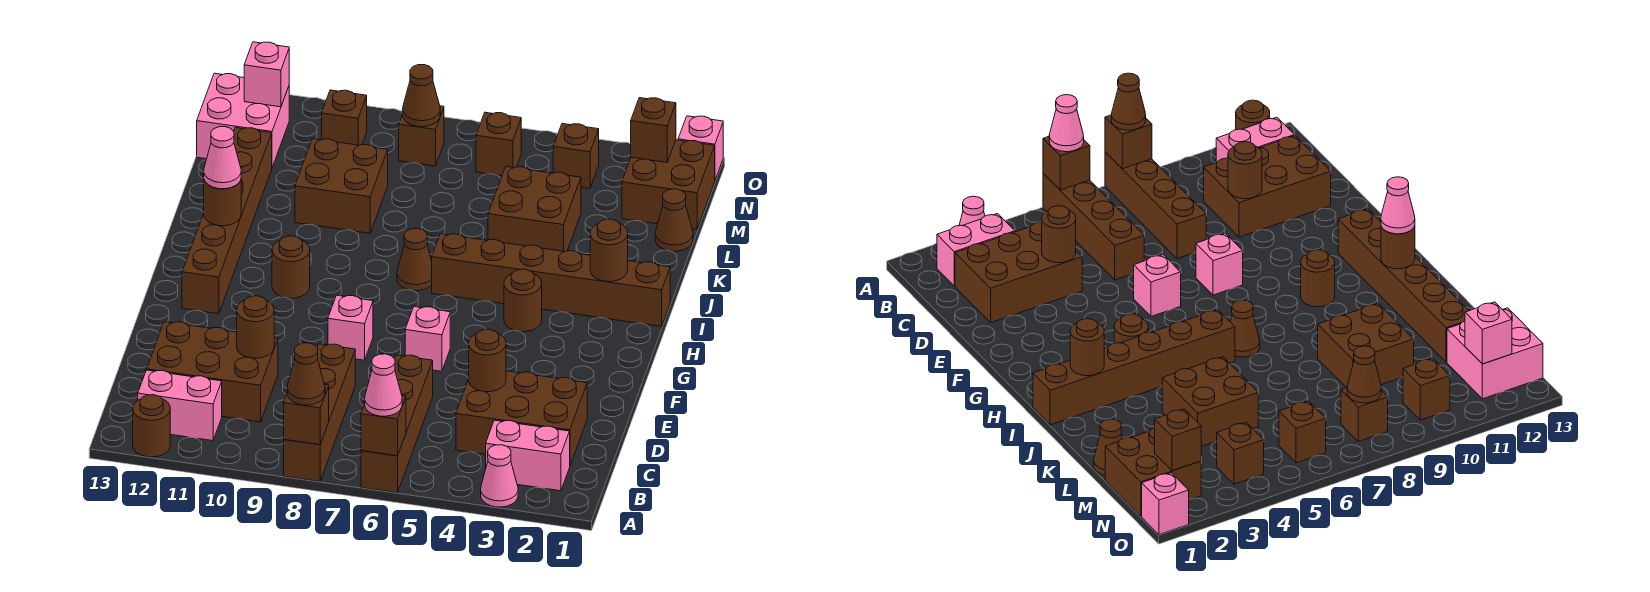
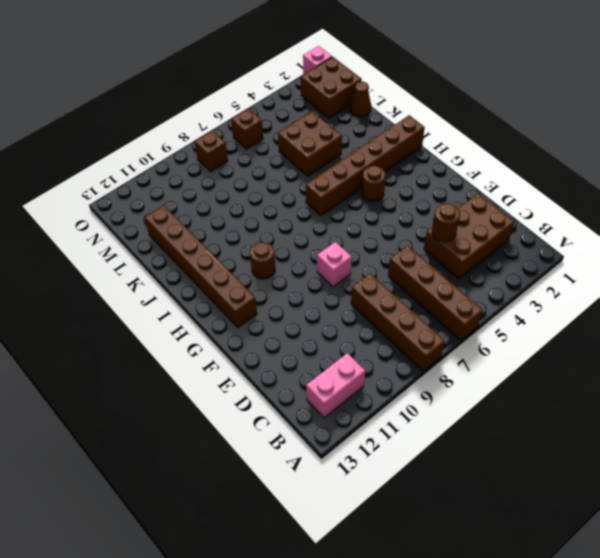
none -> pink cone A3 level 1
none -> brown round brick A12 level 1
none -> pink brick B2:B3 level 1
none -> brown brick C10:D12 level 1

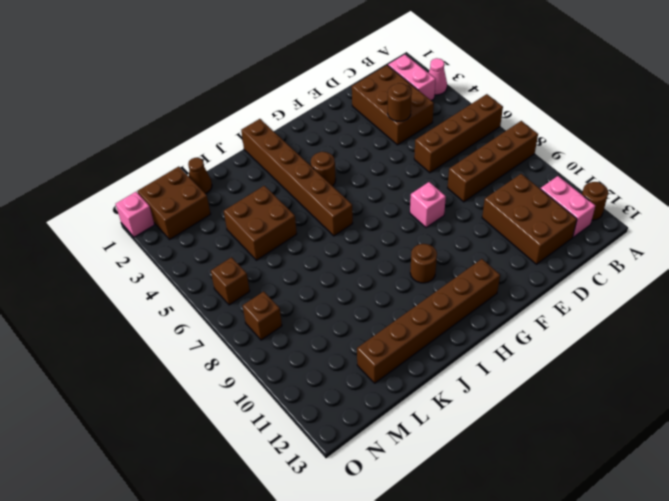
none -> pink brick F6 level 1
none -> brown cone I7 level 1
none -> brown brick K9:L10 level 1
none -> pink brick M12:N13 level 1

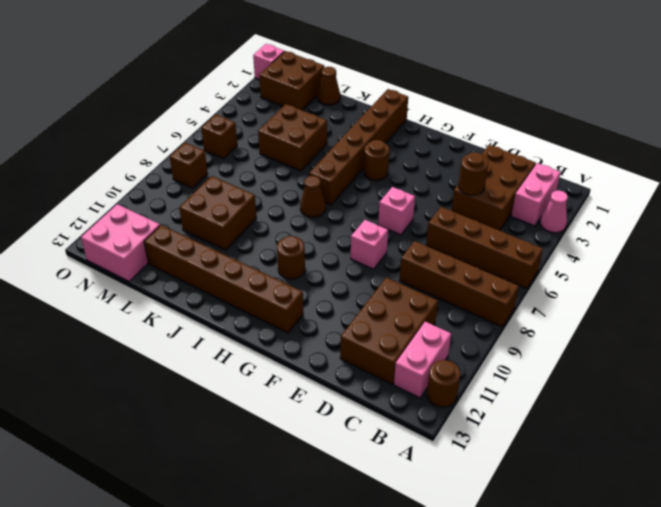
none -> brown brick N4 level 1
none -> brown brick N10 level 1
none -> brown brick A6 level 2
none -> brown brick A8 level 2

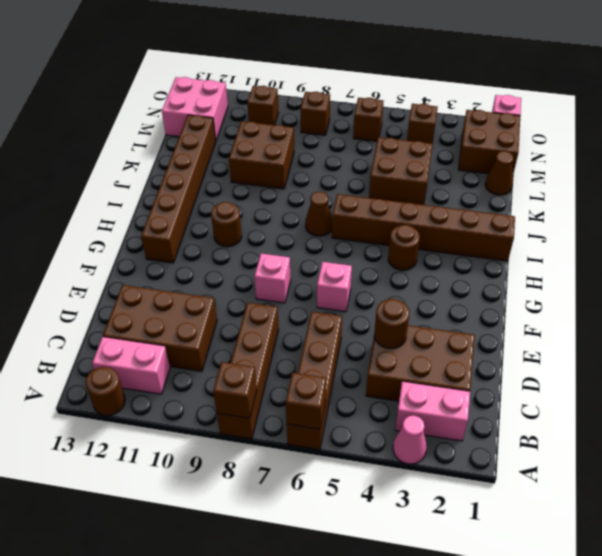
none -> brown round brick D10 level 2
none -> brown round brick I2 level 2
none -> brown round brick I12 level 2
none -> brown brick N2 level 2

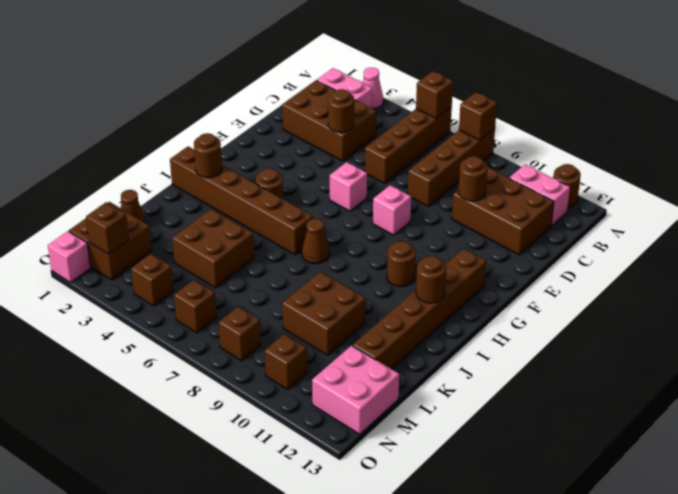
none -> brown cone N8 level 2
none -> pink brick N12 level 2
none -> pink cone A6 level 3
none -> brown cone A8 level 3

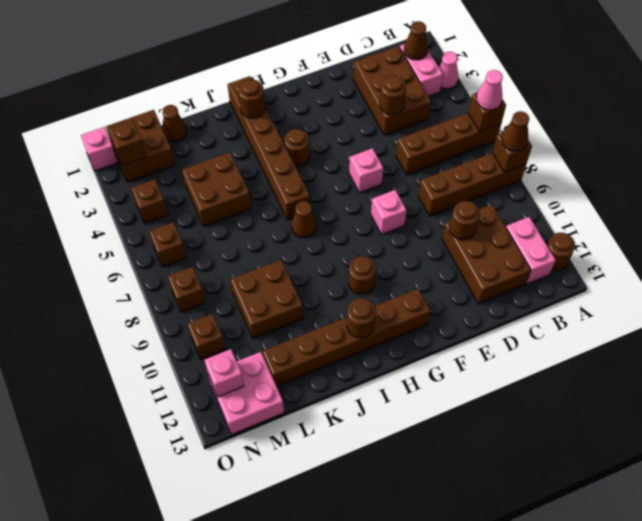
brown cone B2 level 2 -> brown cone N8 level 2
none -> pink cone I12 level 3

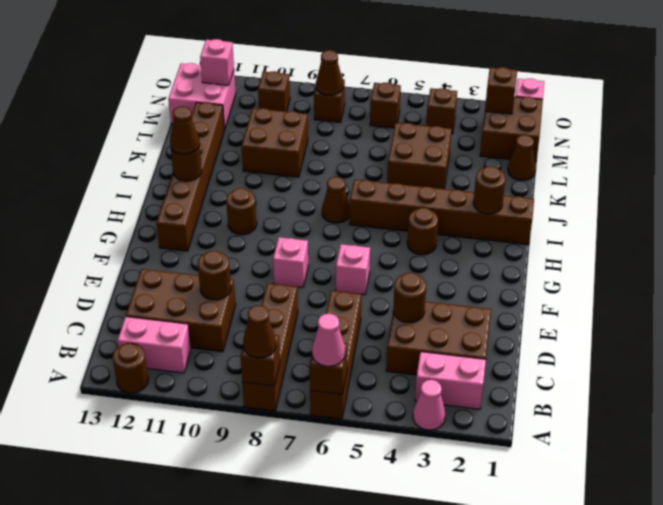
brown cone I12 level 3 -> pink cone I12 level 3

